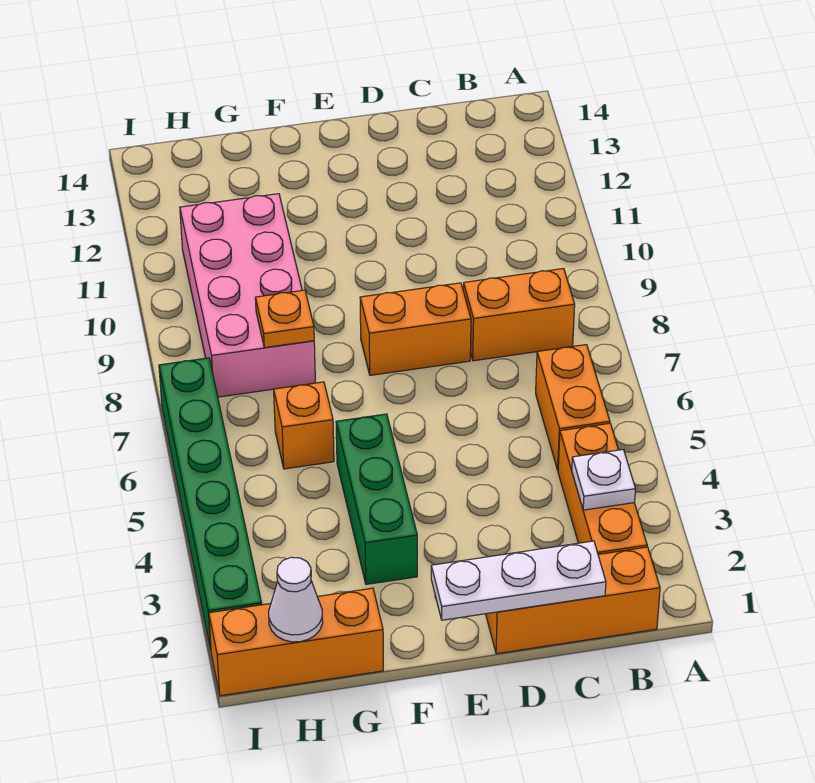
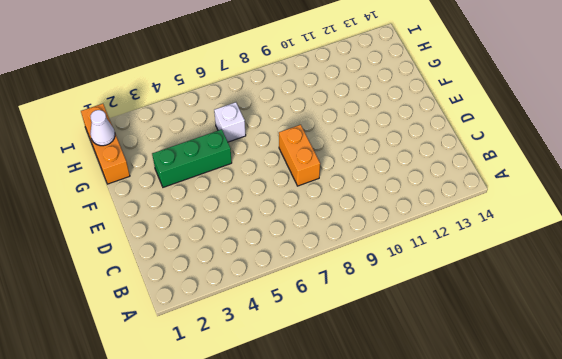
white brick G6 level 1 -> orange brick G6 level 1
none -> orange brick B1:D1 level 1
none -> orange brick B2:B4 level 1
none -> orange brick B5:B6 level 1

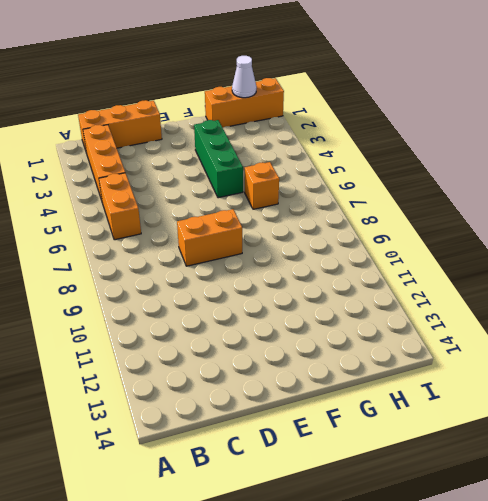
none -> orange brick B8:C8 level 1
none -> pink brick G8:H11 level 1
none -> green brick I2:I7 level 1

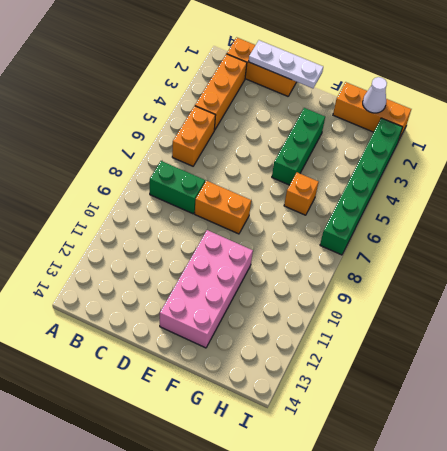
green brick B8:C8 level 1 -> orange brick B8:C8 level 1
pink brick E10:F13 level 1 -> pink brick G8:H11 level 1
none -> white plate B3 level 2
none -> orange plate G8 level 2

